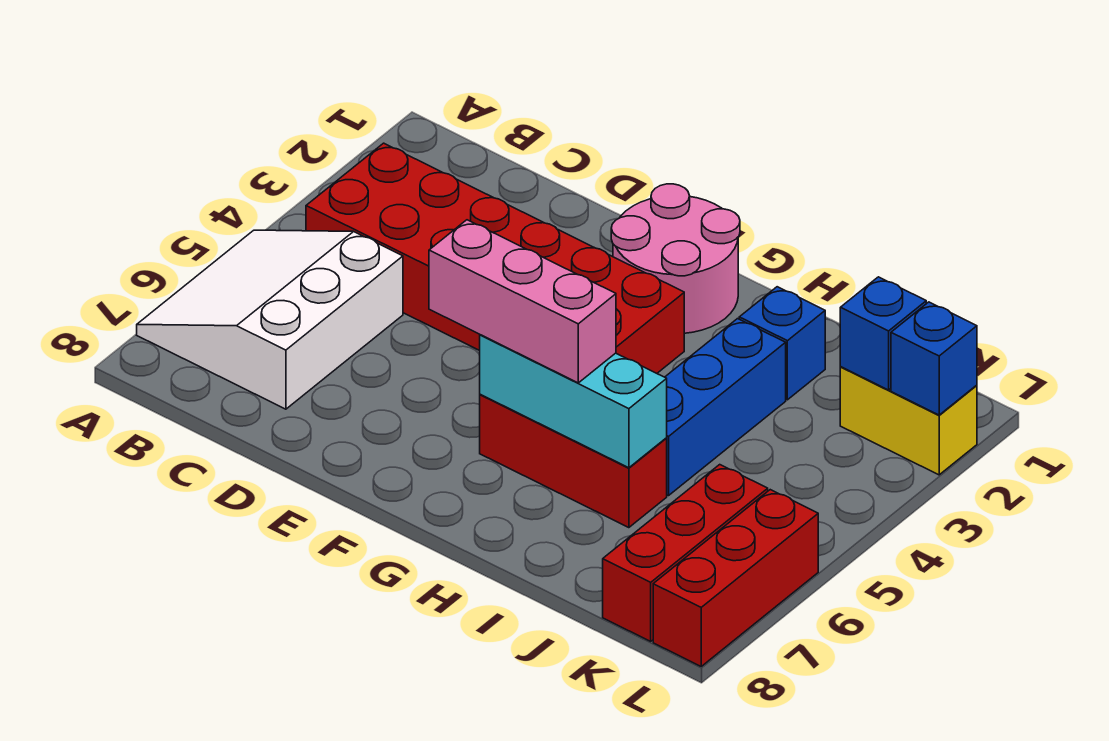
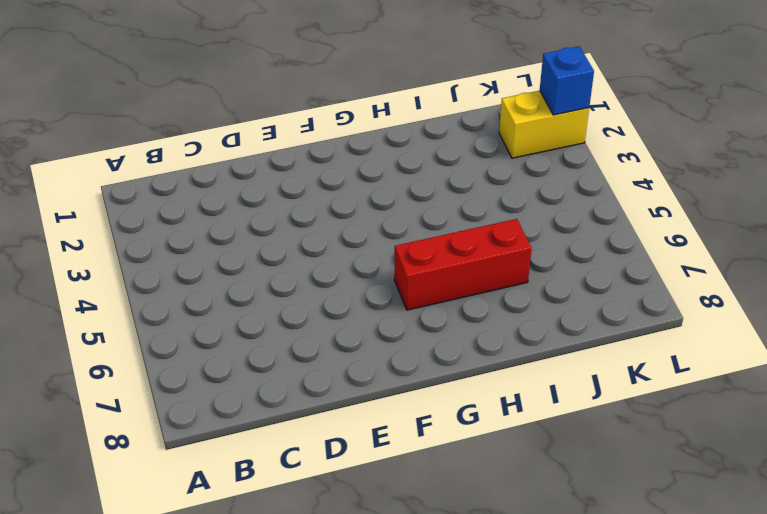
none -> white slope A5:C7 level 1 top C
none -> red brick B3:G4 level 1
none -> pink round brick F1:G2 level 1

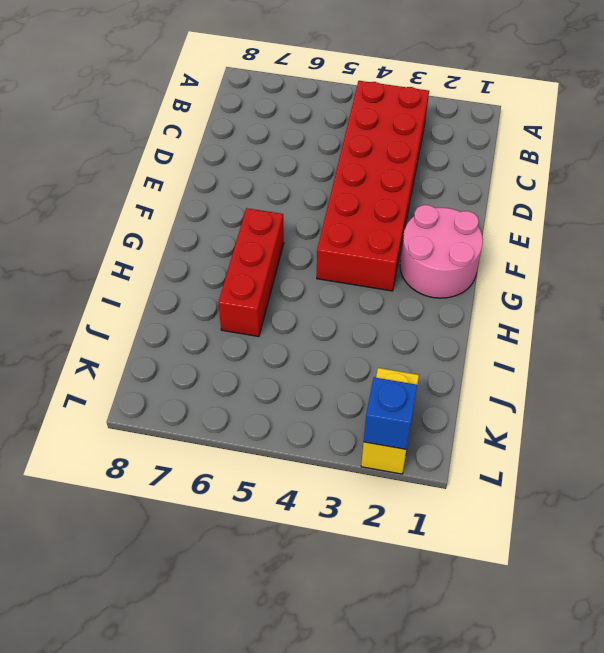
none -> white slope A5:C7 level 1 top C
none -> blue brick I2 level 1
none -> blue brick I3:I5 level 1

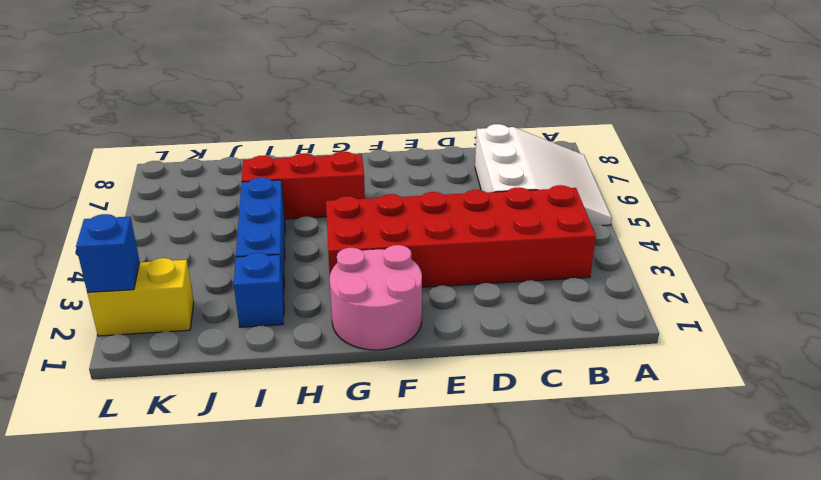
none -> red brick K6:K8 level 1
none -> red brick L6:L8 level 1
none -> cyan brick G6:I6 level 2

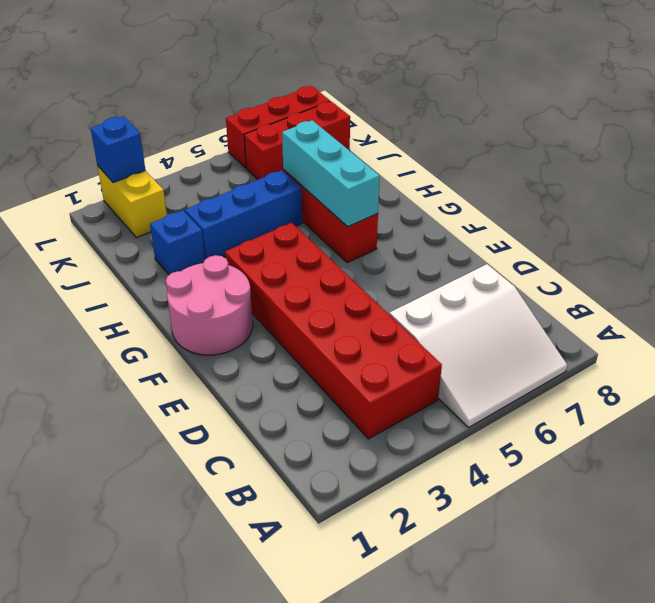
none -> blue brick K2 level 2
none -> pink brick F6:H6 level 3

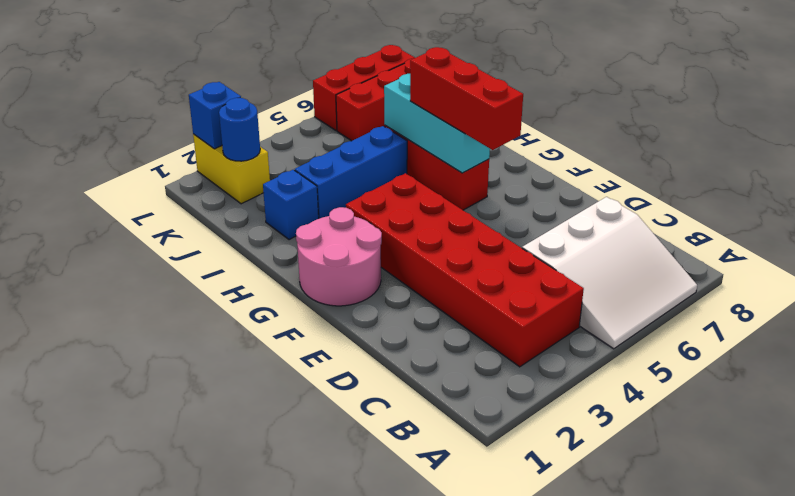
red brick F6:H6 level 3 -> pink brick F6:H6 level 3
blue round brick K2 level 2 -> blue brick K2 level 2

